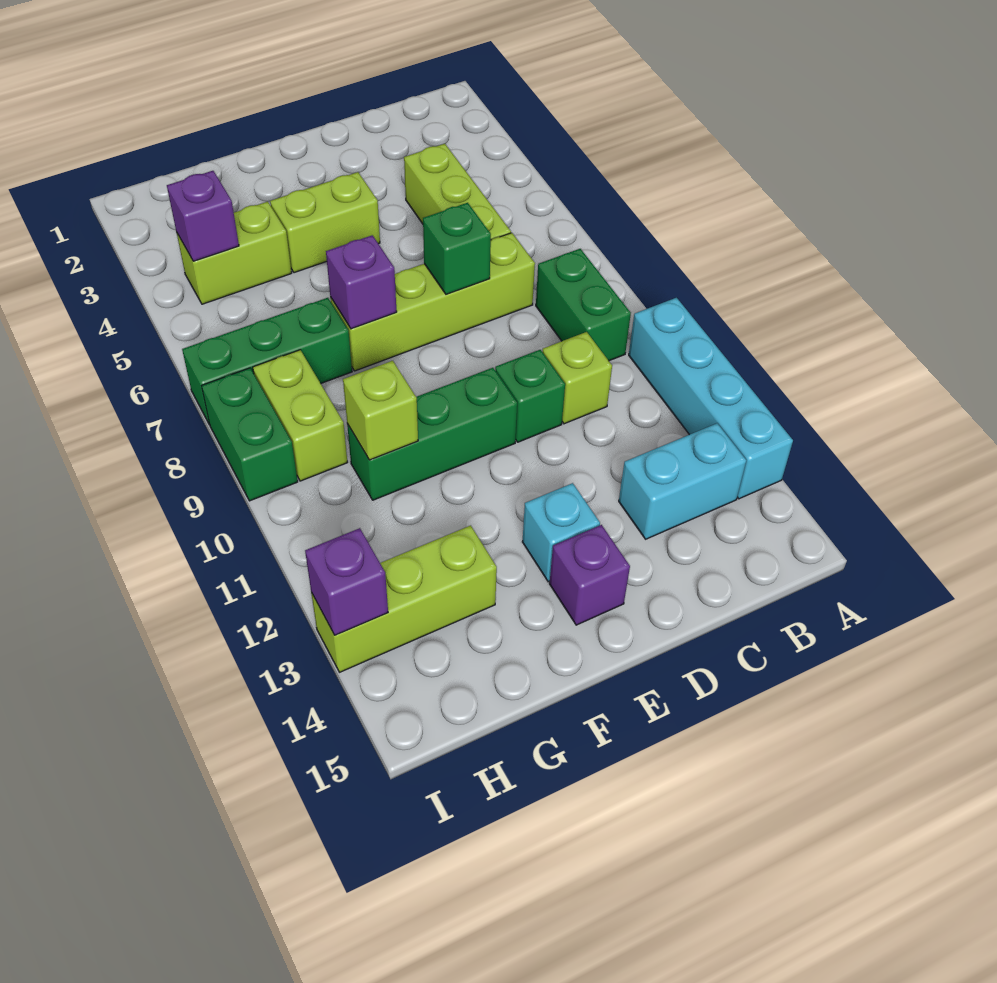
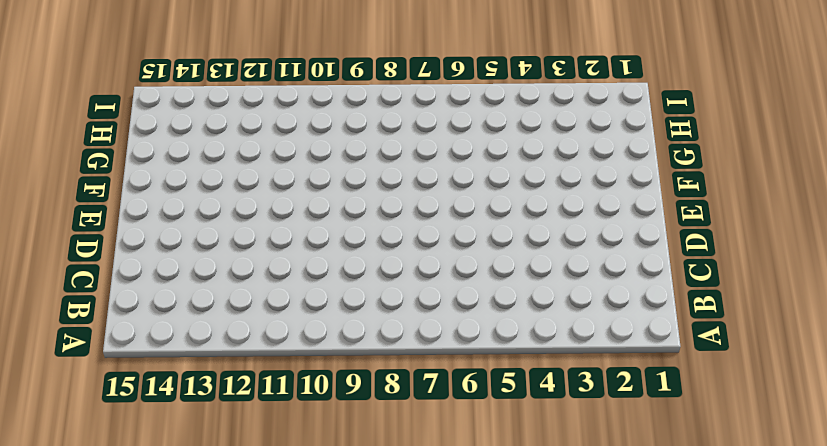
none -> cyan brick A10:A13 level 1
none -> green brick B8:B9 level 1
none -> cyan brick B13:C13 level 1

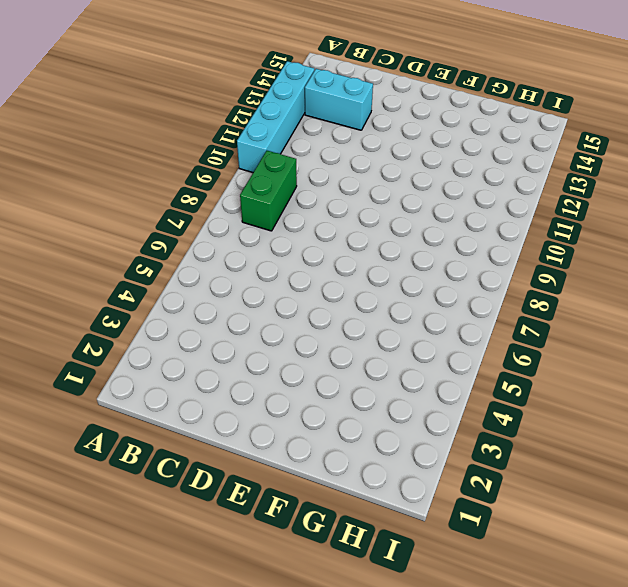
none -> lime brick C4:C6 level 1
none -> lime brick C7:F7 level 1
none -> lime brick C10 level 1

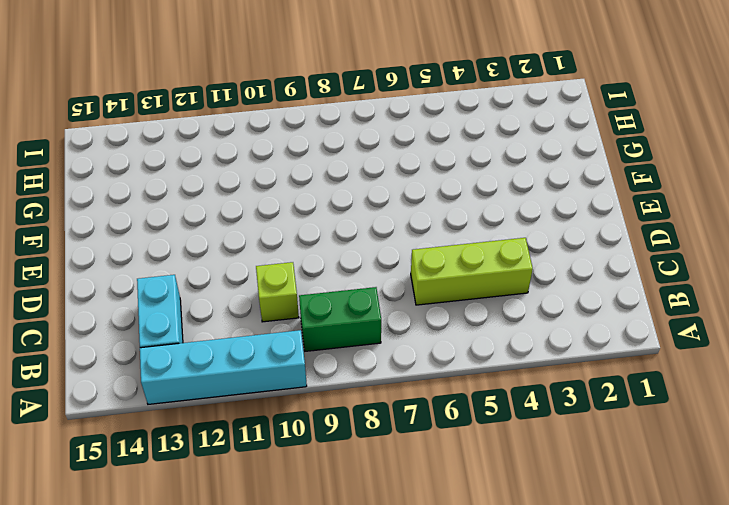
none -> lime brick C7:F7 level 1
none -> green brick D10 level 1
none -> lime brick E4:F4 level 1

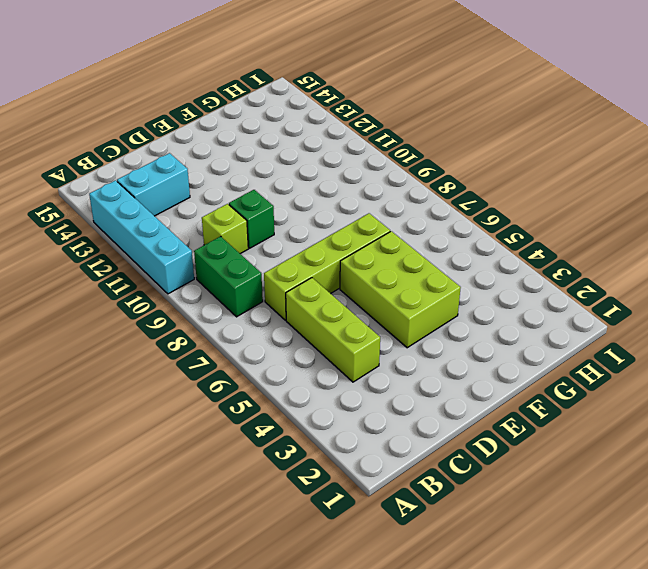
lime brick E4:F6 level 1 -> lime brick E4:F4 level 1
none -> green brick E10:G10 level 1
none -> cyan brick E13 level 1
none -> purple brick E14 level 1

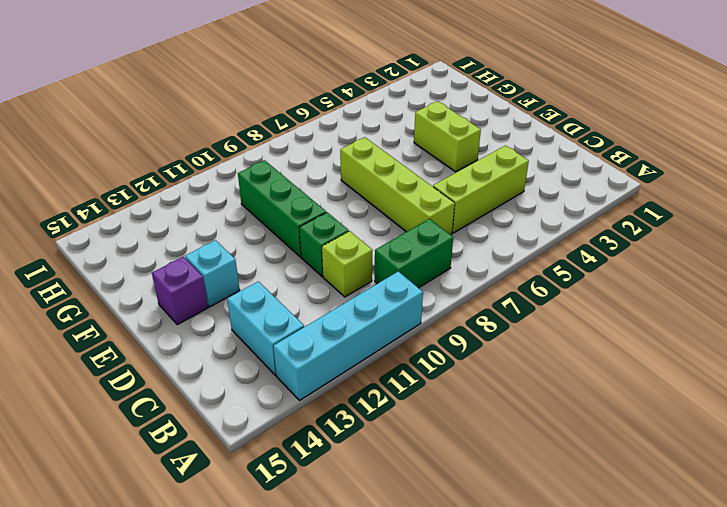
none -> lime brick G4:H4 level 1
none -> green brick G7:I7 level 1
none -> lime brick G13:I13 level 1

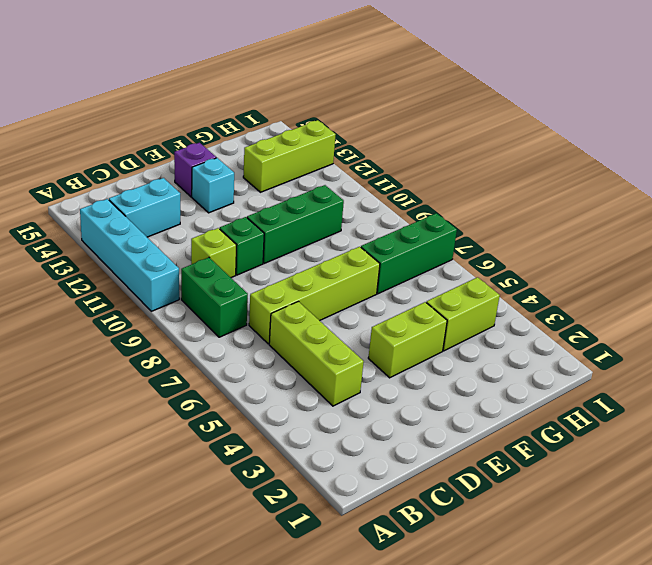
none -> lime brick H8:H9 level 1
none -> green brick I8:I9 level 1
none -> green brick D7 level 2

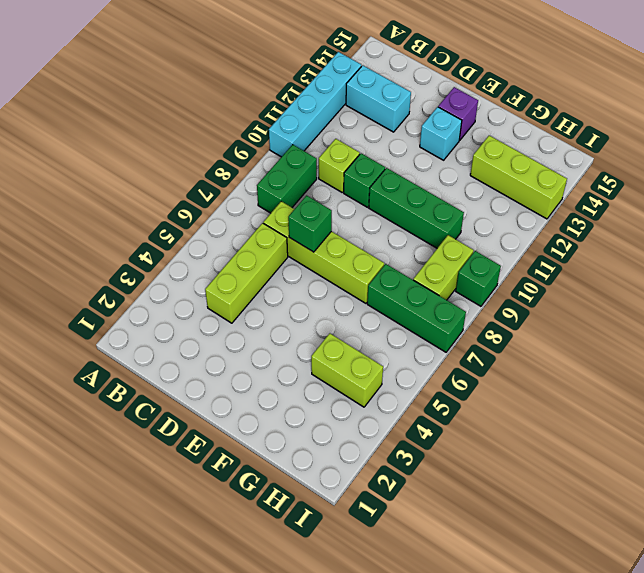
green brick I9 level 1 -> green brick I8:I9 level 1
none -> lime brick E4:F4 level 1
none -> purple brick F7 level 2
none -> lime brick G10 level 2

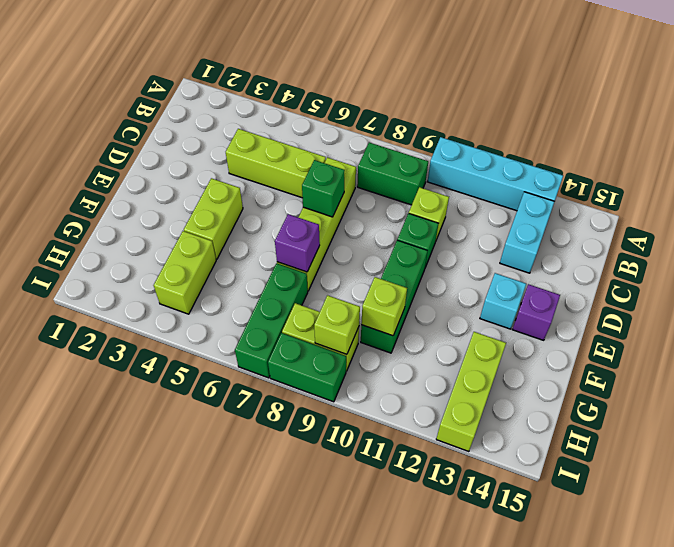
lime brick H9 level 2 -> none
none -> purple brick H4 level 2
none -> purple brick I13 level 2

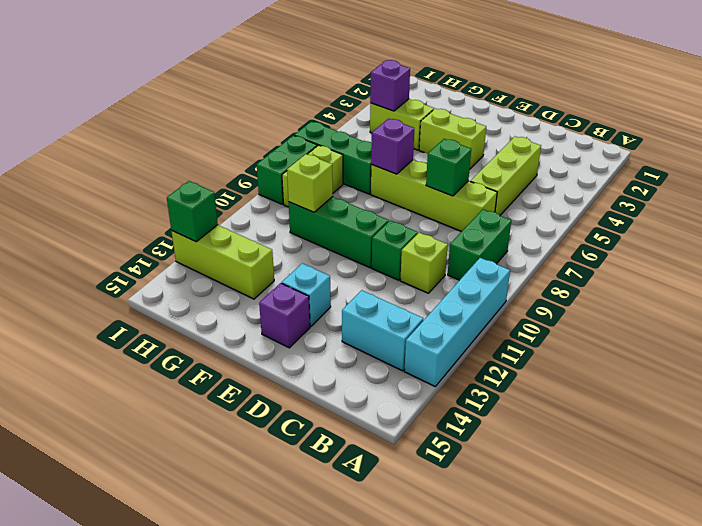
green brick I13 level 2 -> purple brick I13 level 2

